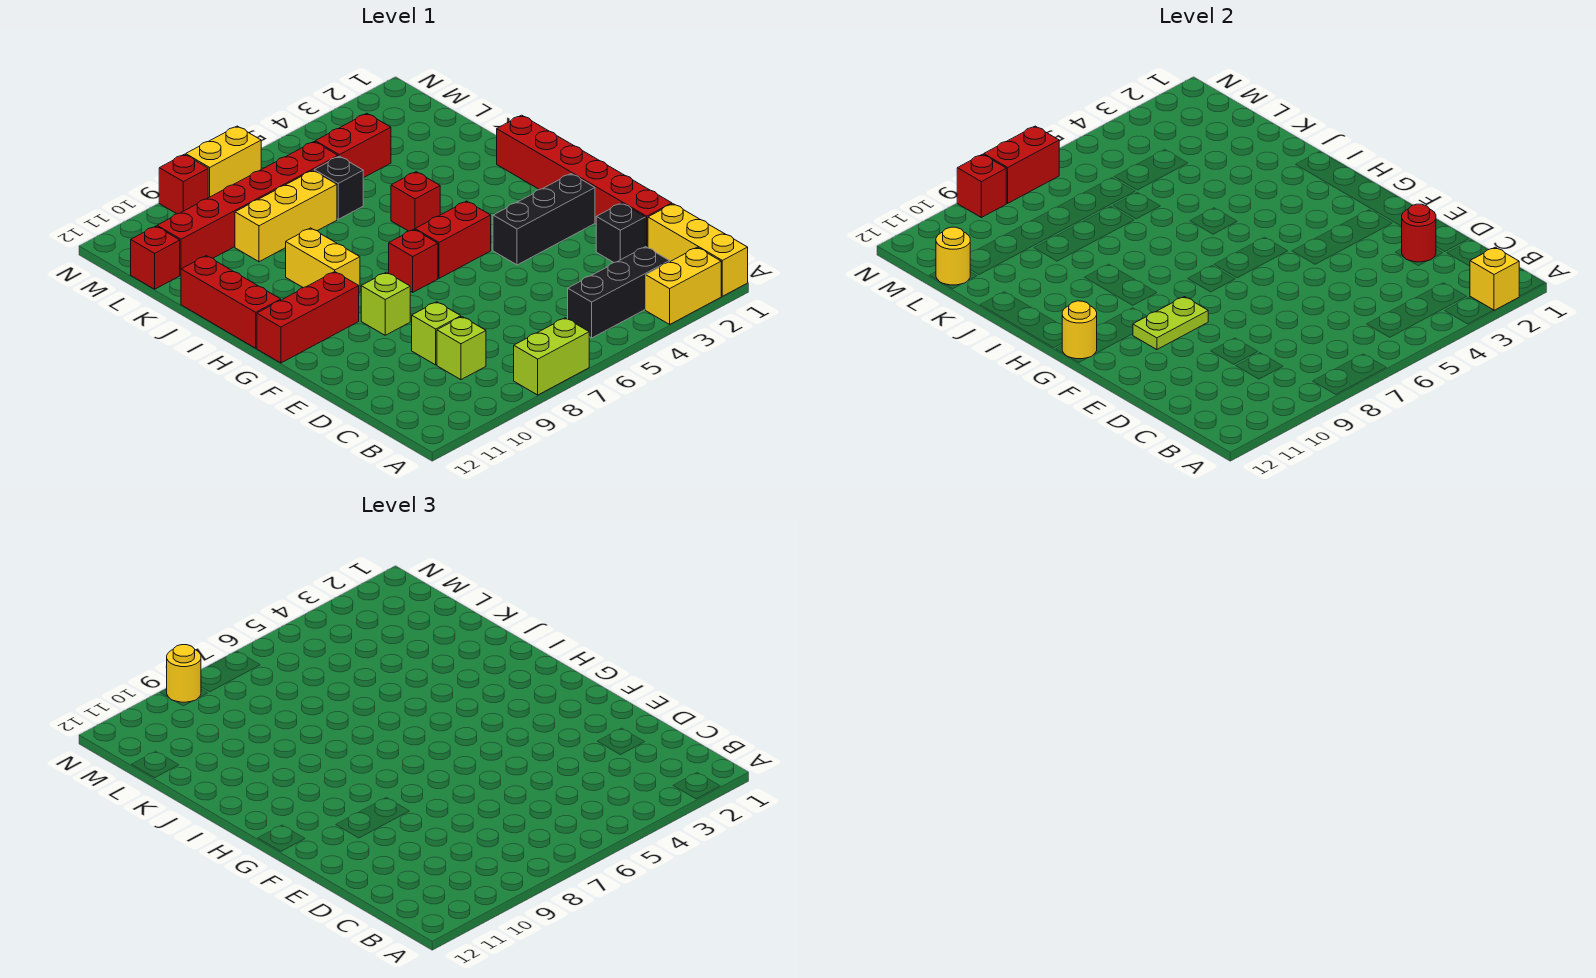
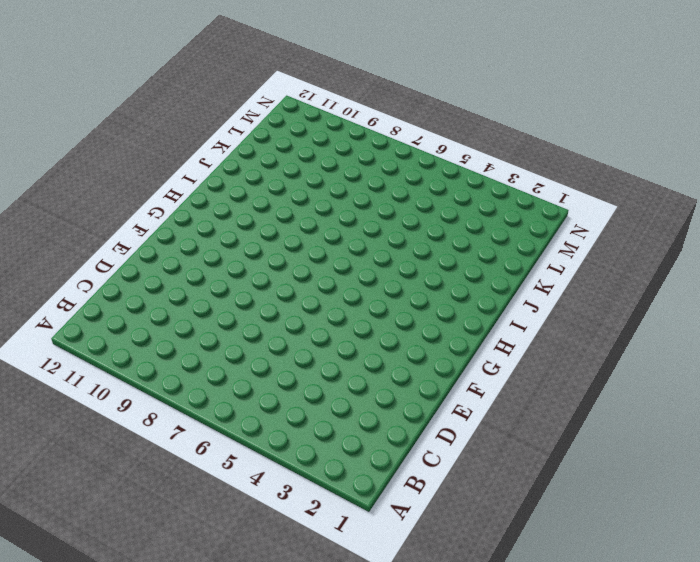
none -> yellow brick A1:C1 level 1
none -> yellow brick A2:A3 level 1
none -> lime brick A7:A8 level 1
none -> black brick B3:B5 level 1

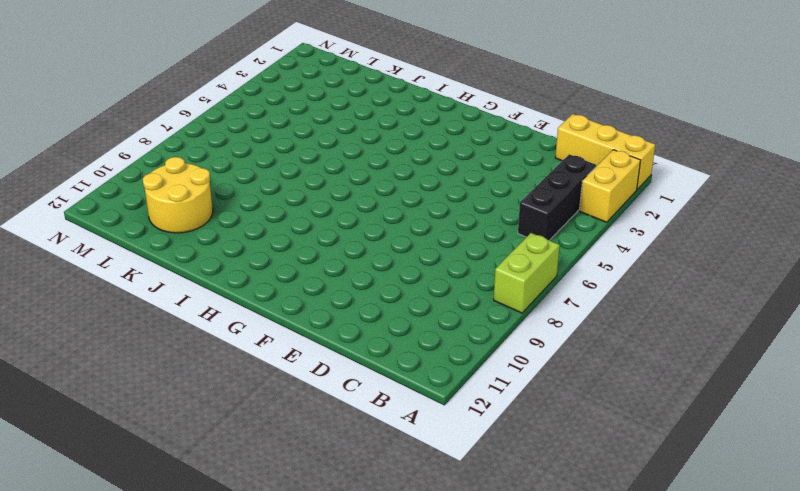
yellow round brick K10:L11 level 1 -> red brick L6:L11 level 1
none -> lime brick C9 level 1
none -> red brick D1:I1 level 1
none -> black brick D2 level 1
none -> lime brick D9 level 1

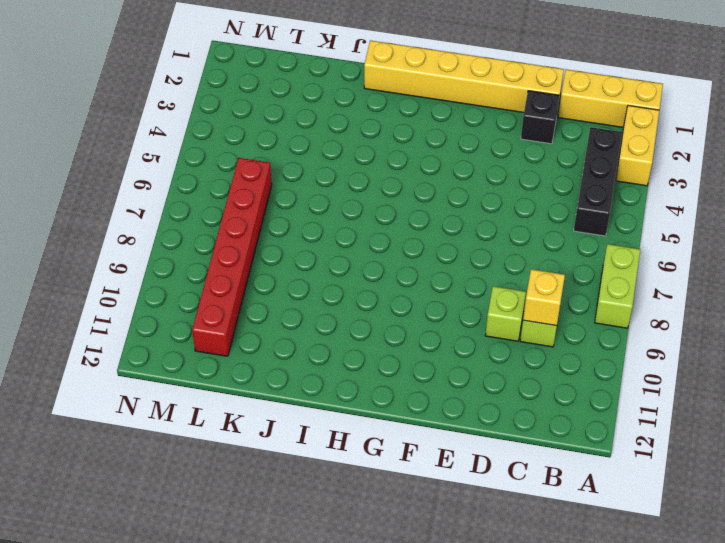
yellow brick C9 level 2 -> yellow brick A2 level 2
yellow brick D1:I1 level 1 -> red brick D1:I1 level 1
none -> black brick F2:F4 level 1
none -> lime brick F9 level 1
none -> red brick G5:G6 level 1
none -> red brick G7 level 1

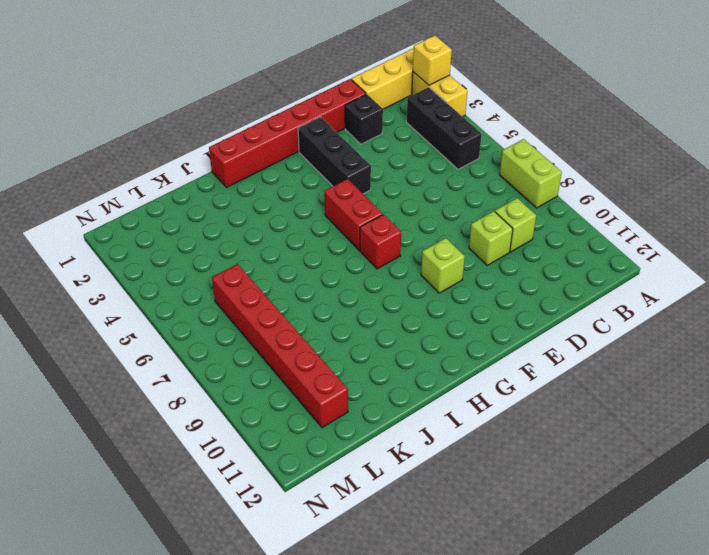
none -> red brick G10:G12 level 1
none -> yellow brick H9:I9 level 1
none -> red brick H12:J12 level 1
none -> red brick I5 level 1

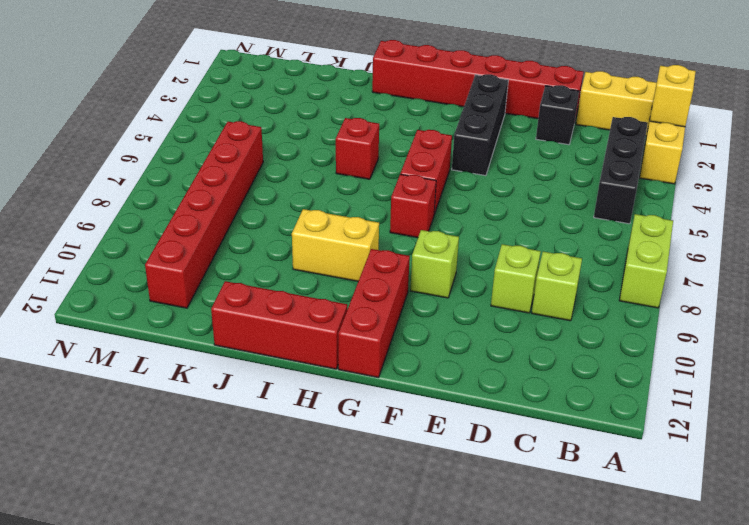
none -> black brick K6 level 1
none -> yellow brick K7:K9 level 1
none -> red brick L4:L5 level 1
none -> red brick L12 level 1

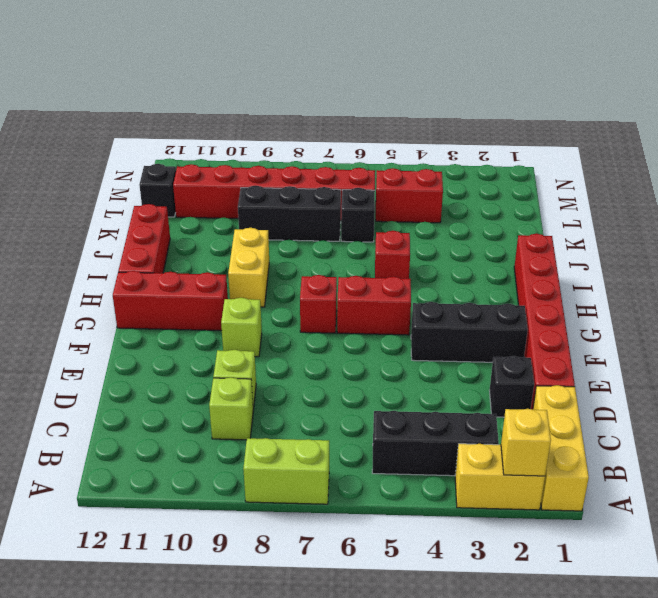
black brick K7:K9 level 1 -> yellow brick K7:K9 level 1
black brick L12 level 1 -> red brick L12 level 1
none -> yellow brick N7:N8 level 1
none -> red brick N9 level 1
none -> red round brick D2 level 2
none -> lime plate F9:F10 level 2

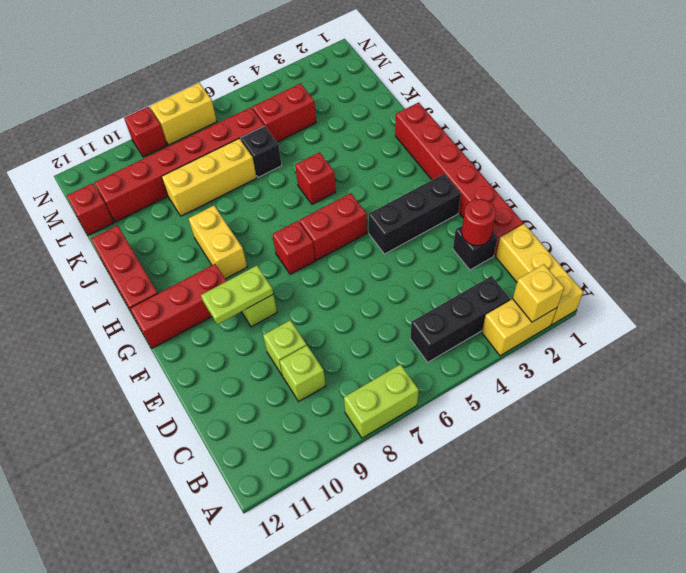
none -> yellow round brick G12 level 2
none -> yellow round brick L12 level 2
none -> red brick N7:N8 level 2
none -> red brick N9 level 2

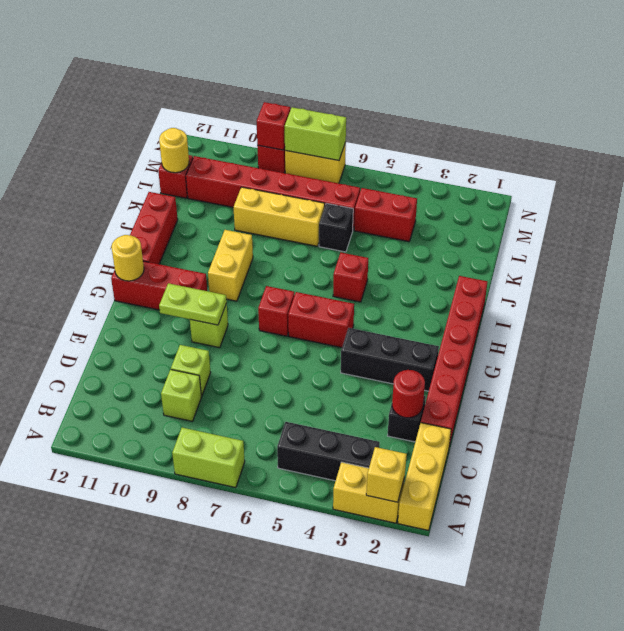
lime brick N7:N8 level 2 -> red brick N7:N8 level 2
none -> yellow round brick N9 level 3

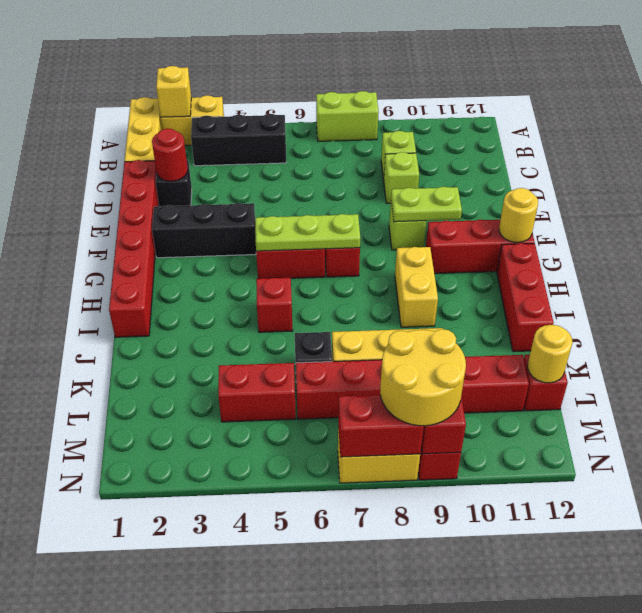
lime plate G5:G7 level 2 -> none
yellow round brick M8:N9 level 3 -> yellow round brick N9 level 3

